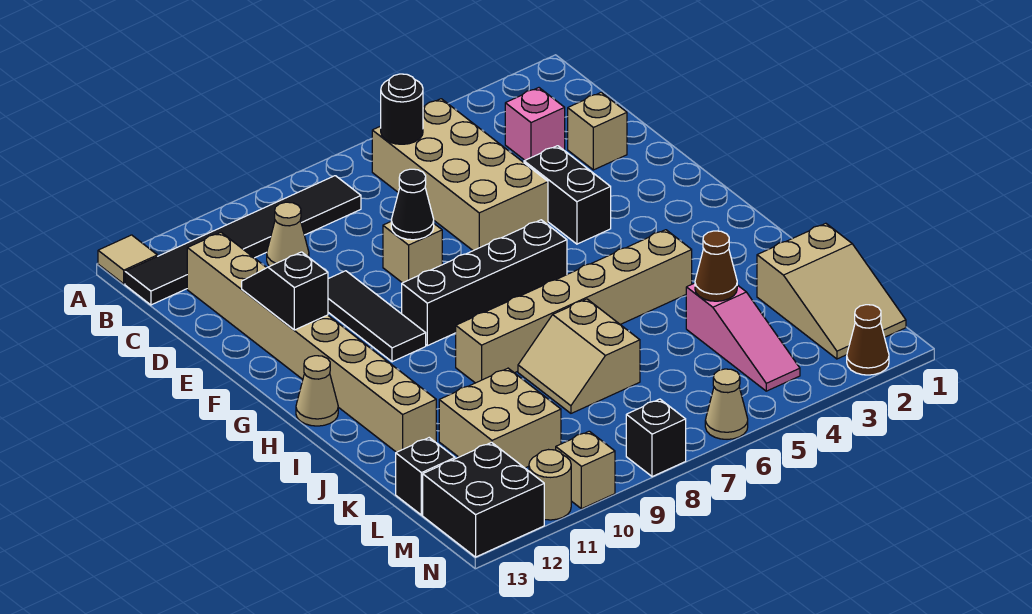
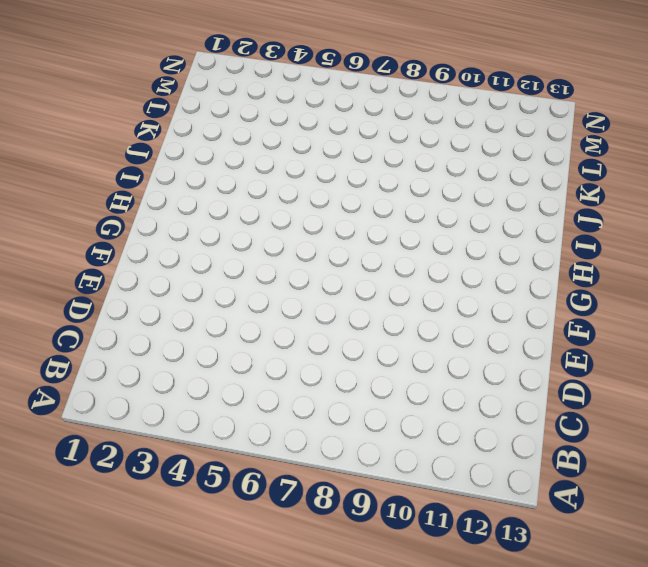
none -> tan tile A13 level 1
none -> tan brick B5:E6 level 1
none -> black tile B8:B13 level 1

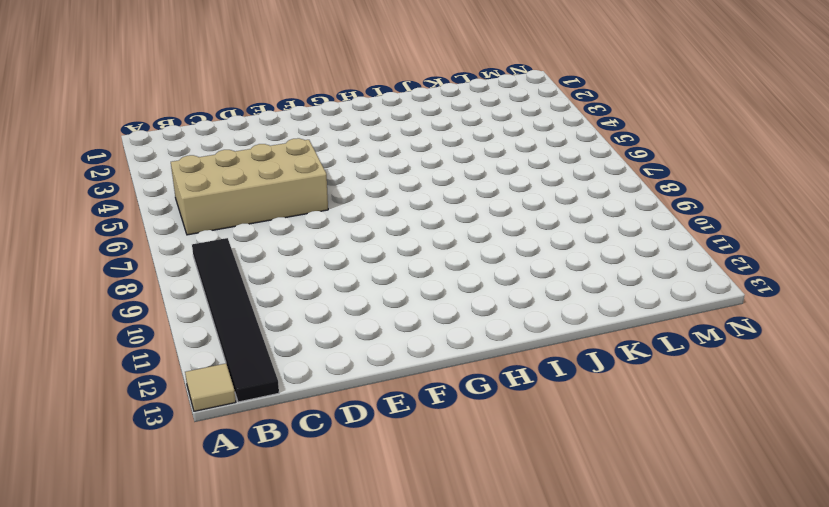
none -> pink brick C3 level 1
none -> tan cone C10 level 1
none -> tan brick C12:J12 level 1

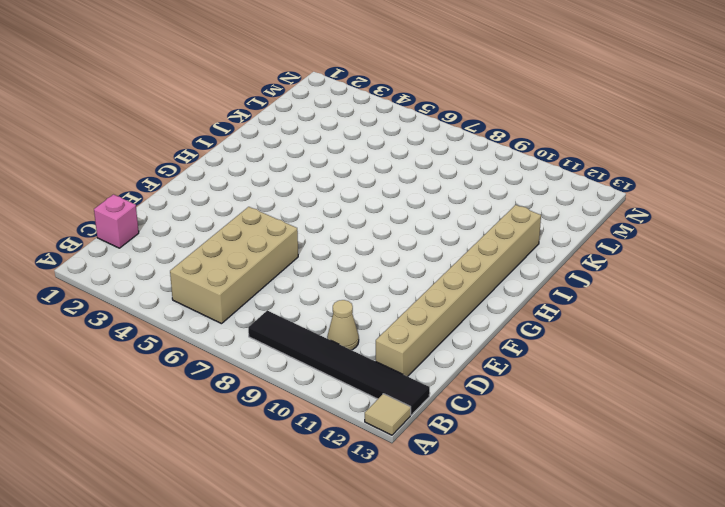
pink brick C1 level 1 -> pink brick C3 level 1
none -> tan brick D2 level 1
none -> black brick E4:F4 level 1
none -> tan brick E8 level 1

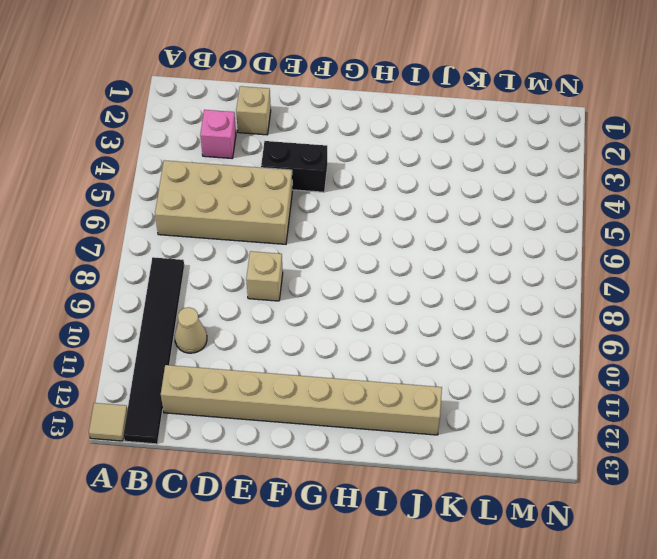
none -> black tile E10:G10 level 1
none -> black brick G6:G9 level 1
none -> tan cone H13 level 1

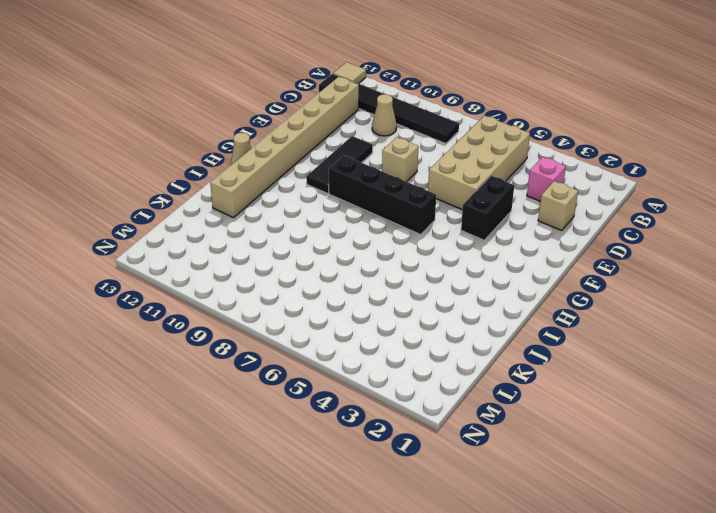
none -> tan brick I4:I9 level 1
none -> tan slope J7:K8 level 1 top 7
none -> tan slope K1:M2 level 1 top K

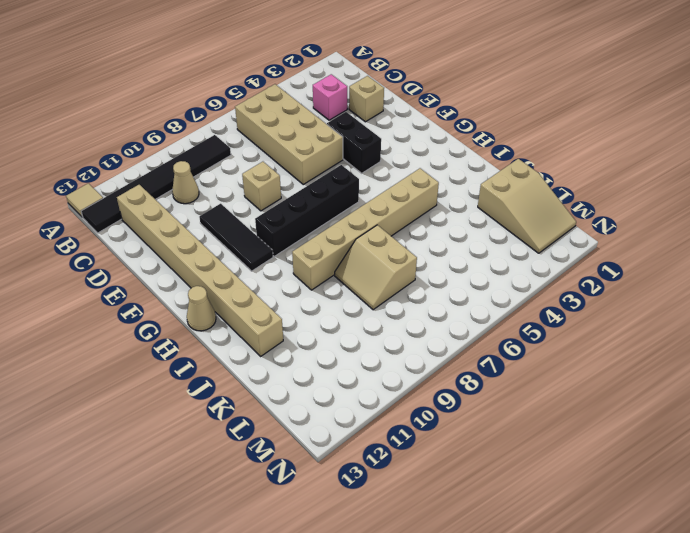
none -> pink slope K4:M4 level 1 top K
none -> tan brick K10:L11 level 1
none -> black brick L13 level 1

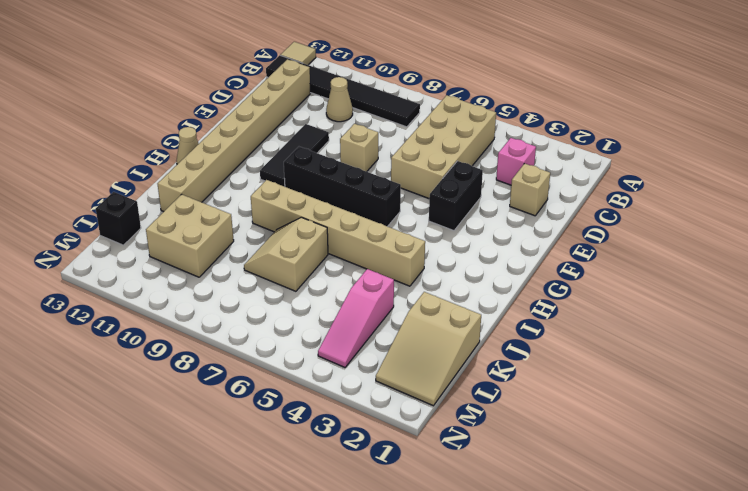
none -> black brick M12:N13 level 1
none -> brown cone N2 level 1
none -> tan cone N6 level 1

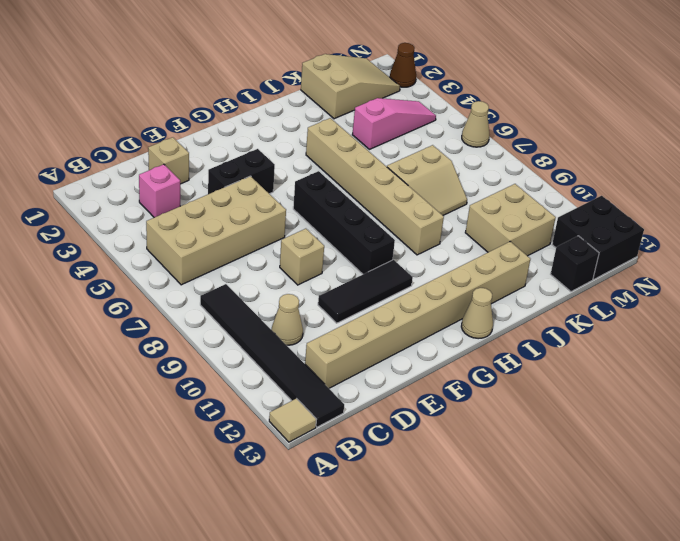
none -> black brick N8 level 1
none -> tan brick N10 level 1
none -> tan round brick N11 level 1

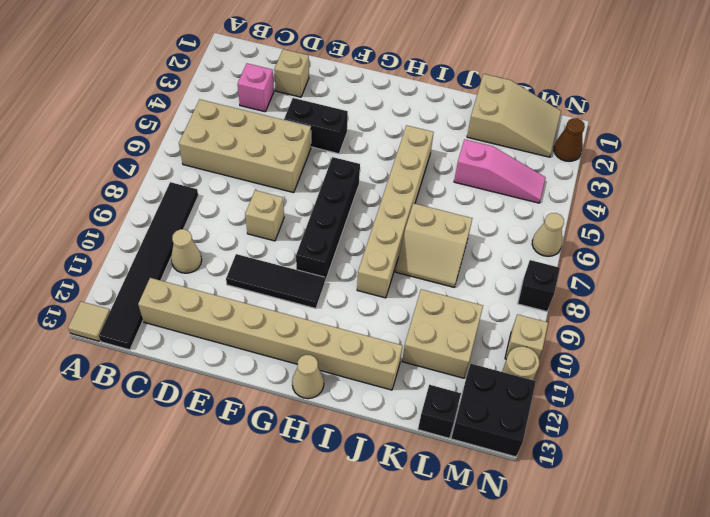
none -> black round brick B6 level 2
none -> black cone E8 level 2
none -> black slope E12:F12 level 2 top F

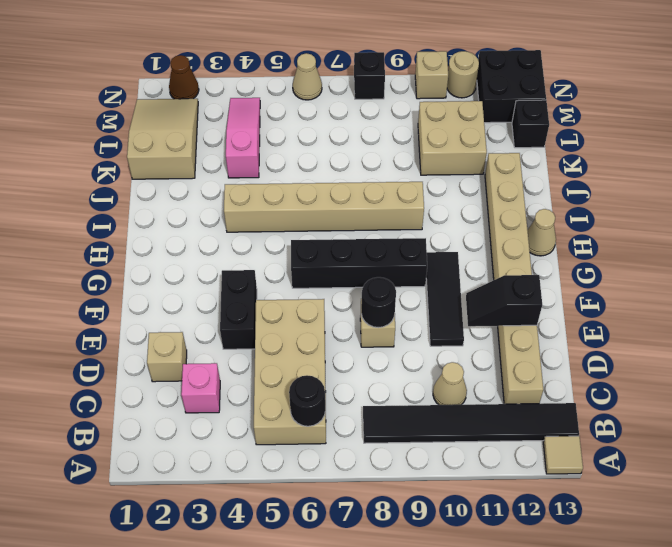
black round brick E8 level 2 -> black cone E8 level 2
black slope E11:E12 level 2 top 12 -> black slope E12:F12 level 2 top F
none -> tan slope J7:K8 level 1 top 7
none -> brown cone K4 level 2

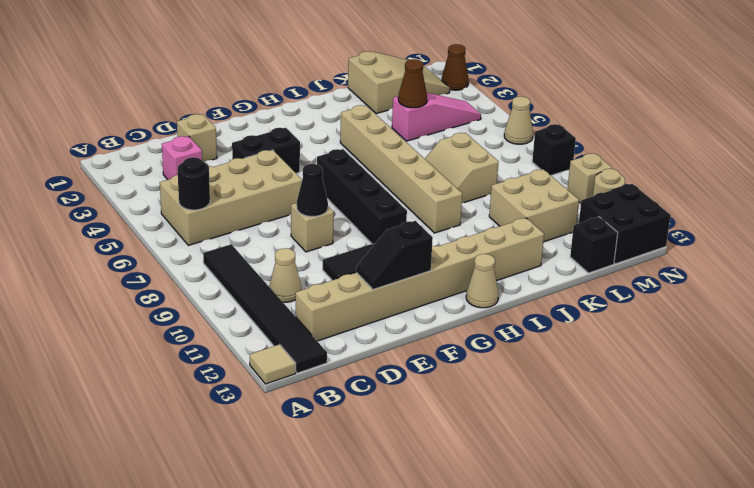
tan slope J7:K8 level 1 top K -> tan slope J7:K8 level 1 top 7

